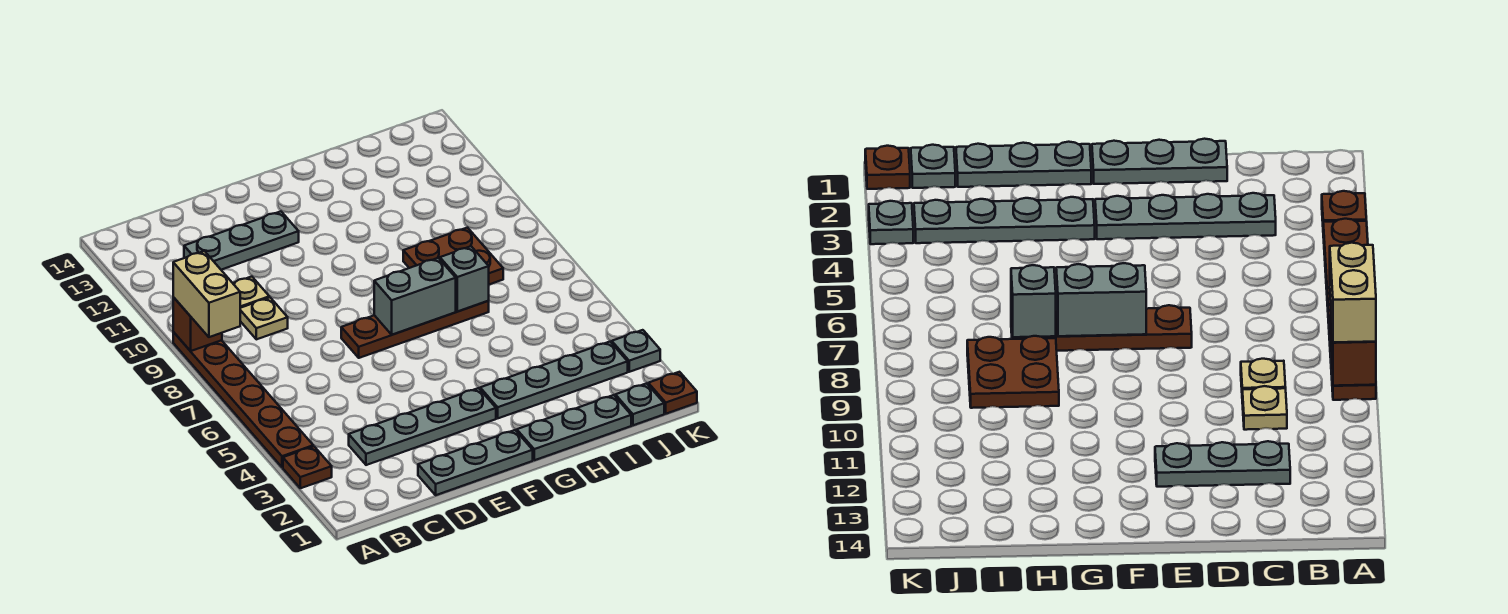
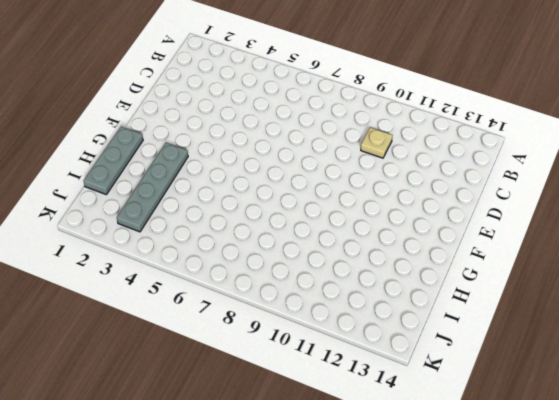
none -> brown plate A3 level 1
none -> brown plate A4:A9 level 1
none -> grey plate C3:F3 level 1

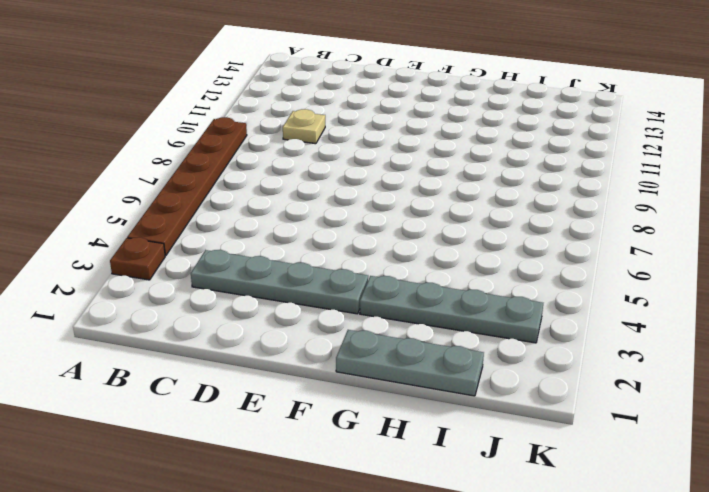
none -> tan plate C9 level 1
none -> grey plate C12:E12 level 1
none -> grey plate D1:F1 level 1

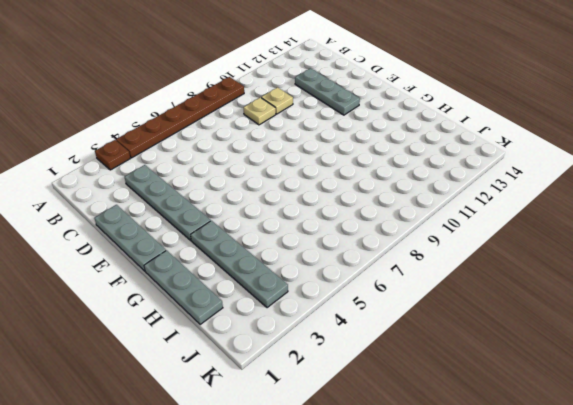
none -> brown plate E7:H7 level 1
none -> brown plate H8:I9 level 1
none -> grey plate J1 level 1

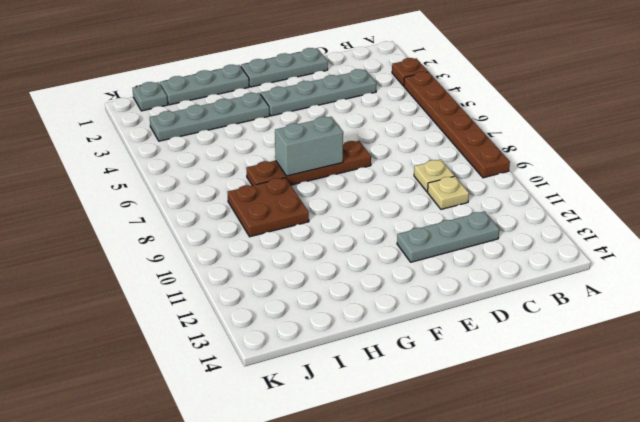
none -> brown plate K1 level 1
none -> grey plate K3 level 1
none -> brown brick A9 level 2

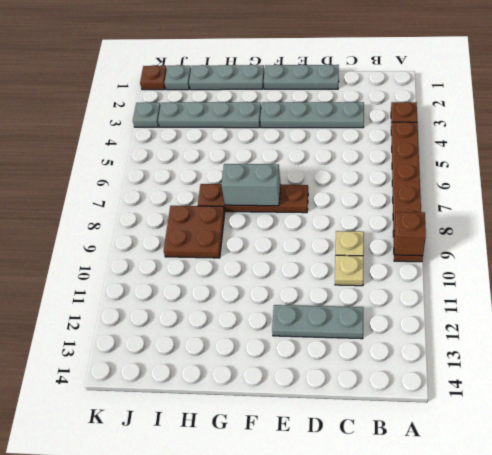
none -> grey brick H7 level 2
none -> tan brick A8:A9 level 3

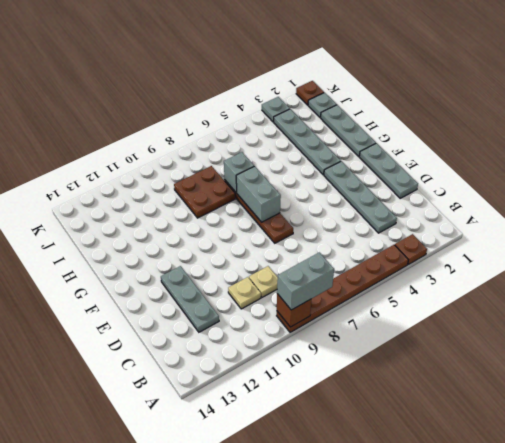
grey brick A8:A9 level 3 -> tan brick A8:A9 level 3

